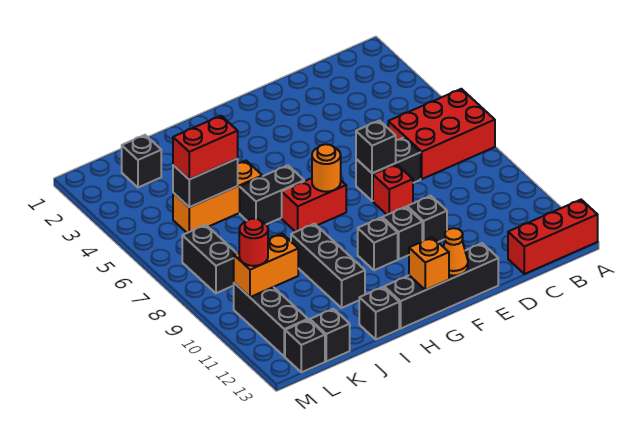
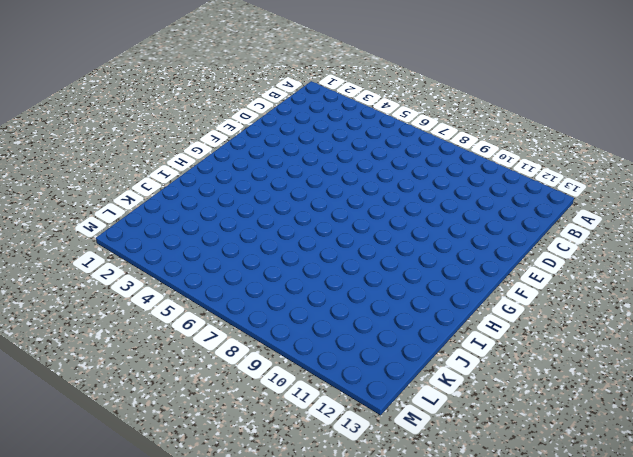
none -> red brick A6:C7 level 1
none -> red brick A13:C13 level 1
none -> black brick D7:E7 level 1

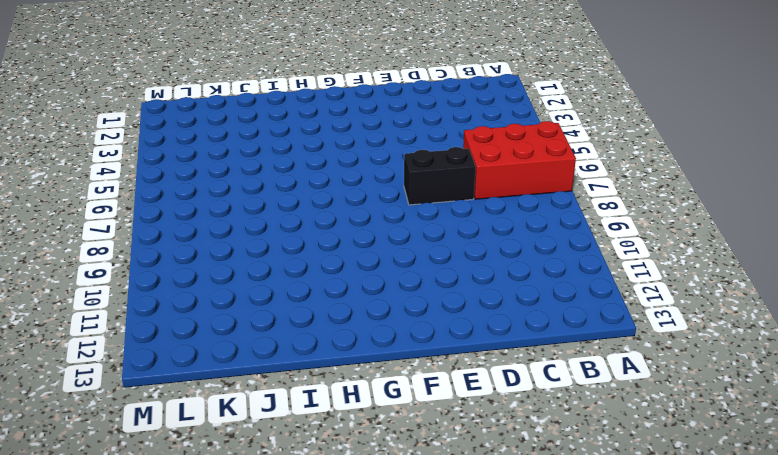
none -> red brick A13:C13 level 1
none -> red brick E8 level 1
none -> black brick E10 level 1

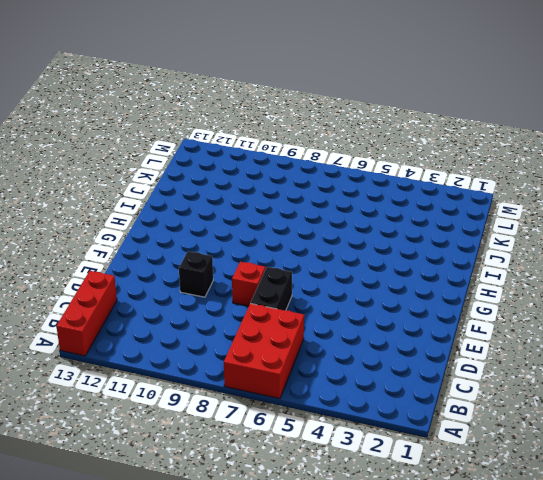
none -> black brick E13:H13 level 1
none -> black brick F10 level 1
none -> red brick G7:H7 level 1

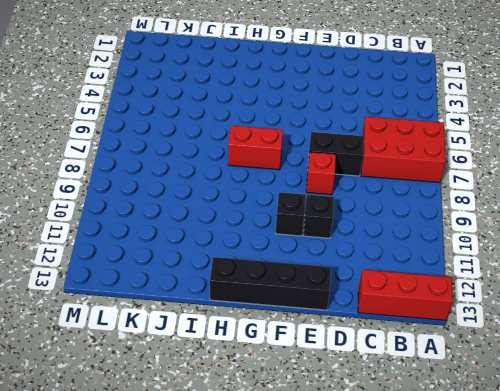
none -> black brick G10 level 1
none -> black brick H6:I6 level 1
none -> orange brick I5:K5 level 1

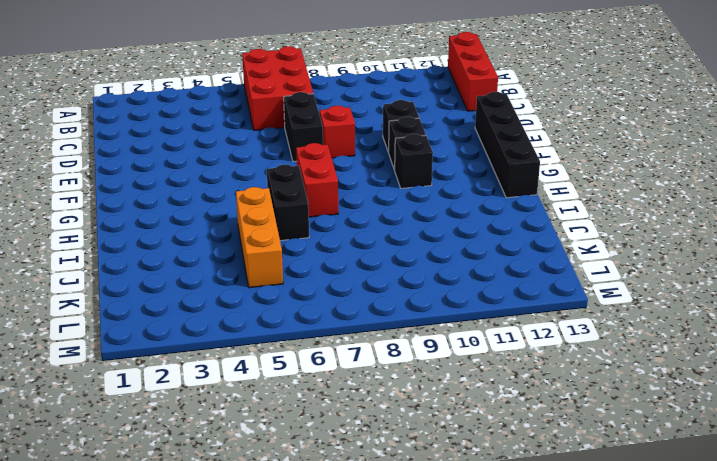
none -> black brick I9:I11 level 1
none -> black brick I13 level 1
none -> black brick K2 level 1

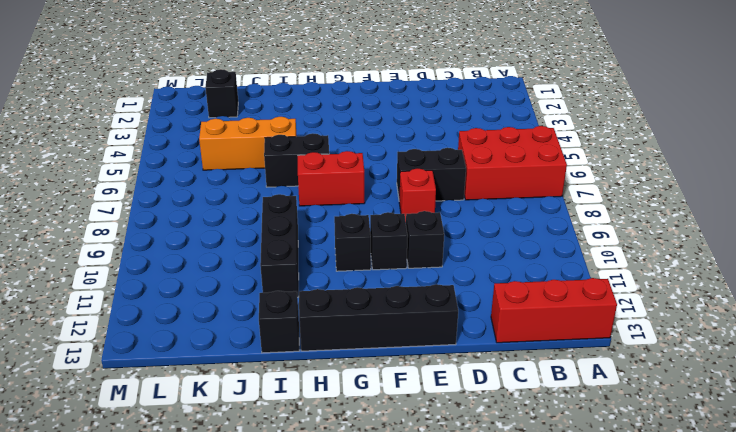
none -> black brick K13 level 1
none -> black brick L7:L8 level 1
none -> black brick L10:L12 level 1

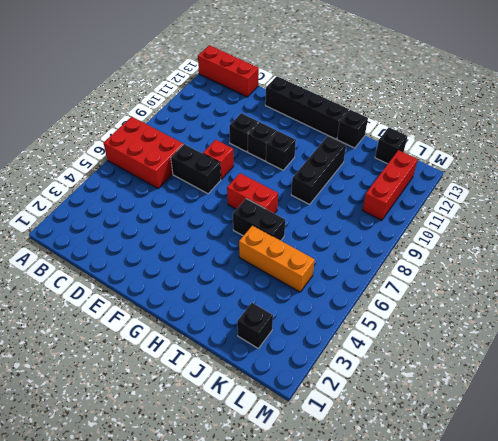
red brick L10:L12 level 1 -> black brick L10:L12 level 1
none -> black brick L7:L8 level 1
none -> black brick L13 level 1
none -> black brick E7 level 2

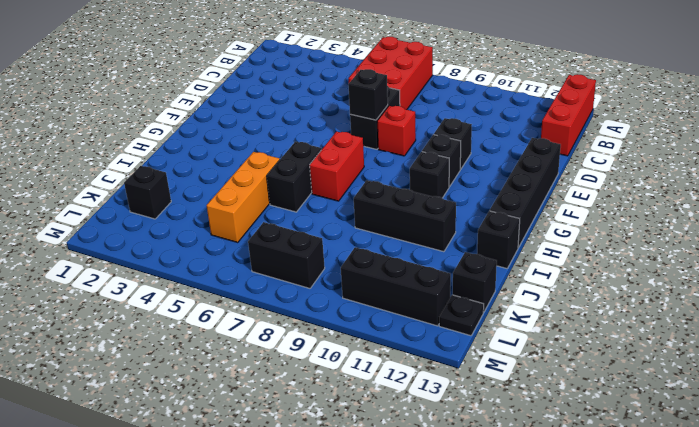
black plate L13 level 1 -> black brick L13 level 1
none -> orange cone F13 level 2
none -> orange round brick G7 level 2
none -> orange brick G13 level 2

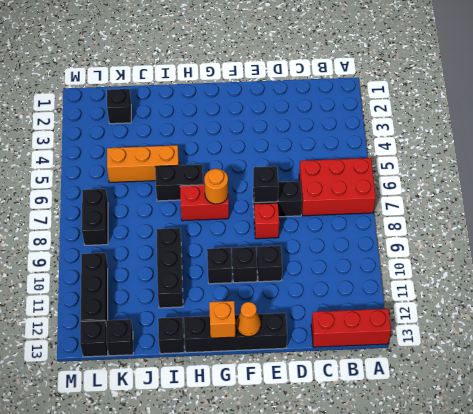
none -> black brick J5:K5 level 2
none -> orange brick K10:L10 level 2
none -> red brick J5:K5 level 3

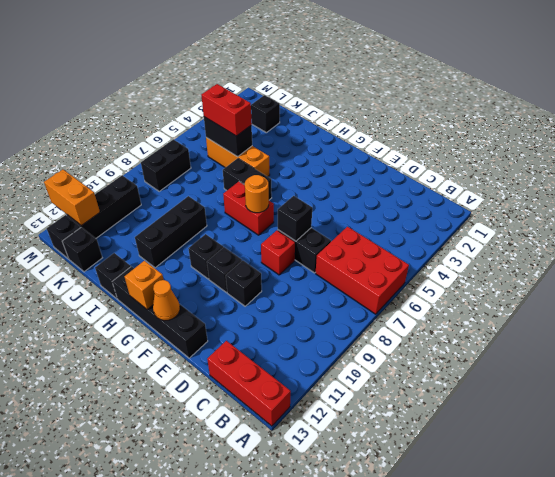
orange brick L12:M12 level 2 -> orange brick K10:L10 level 2
none -> red round brick L10 level 3

